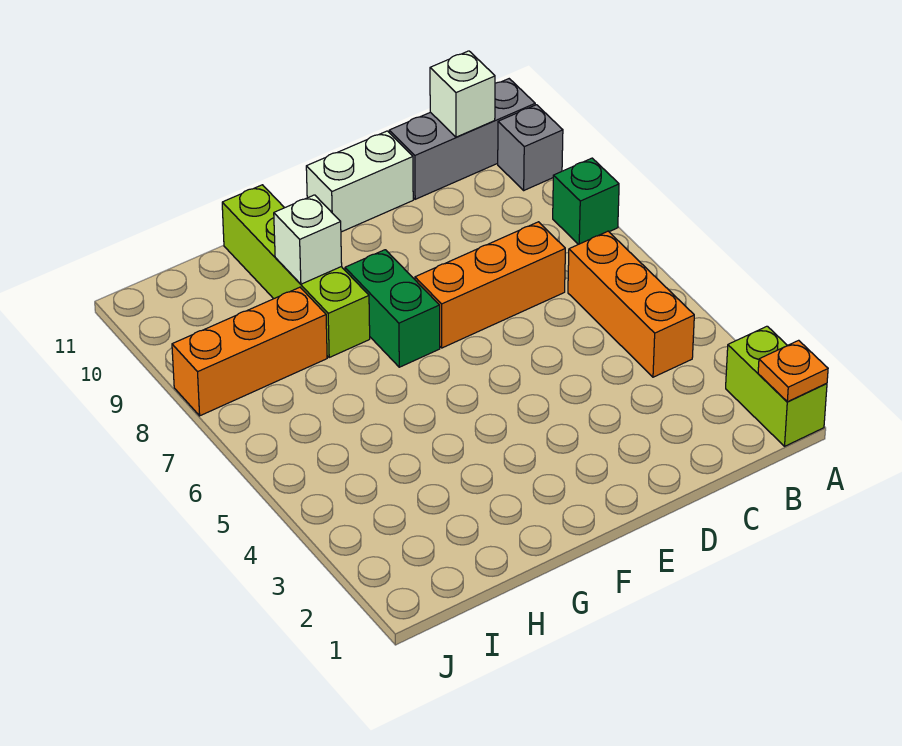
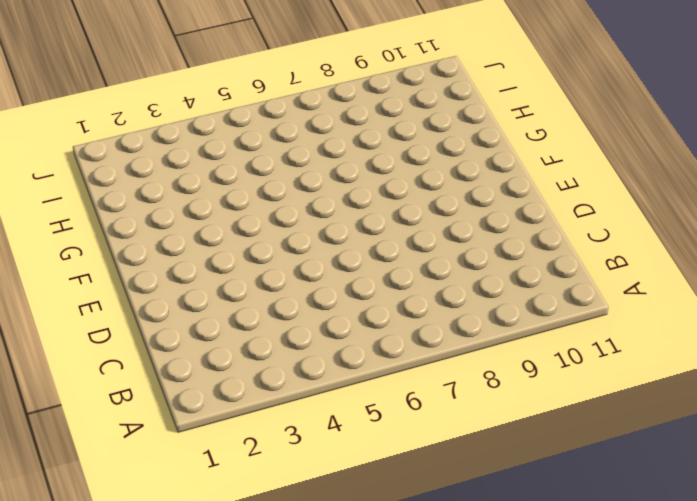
none -> lime brick A1:A2 level 1
none -> green brick A8 level 1
none -> grey brick A10 level 1

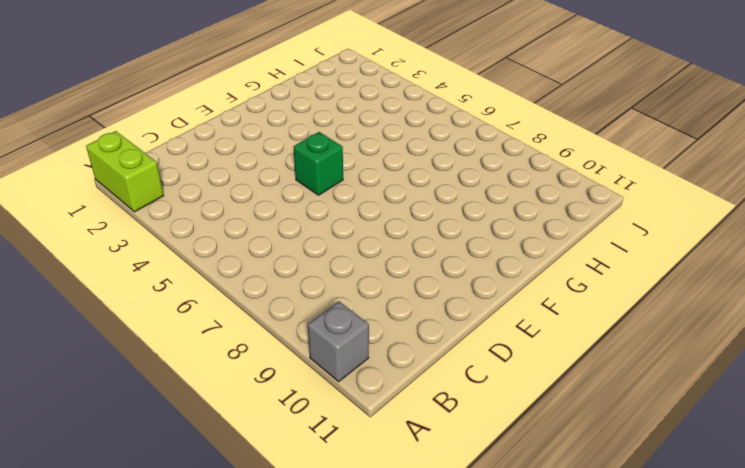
green brick E5 level 1 -> green brick A8 level 1
none -> grey brick A11:C11 level 1
none -> orange brick B4:B6 level 1
none -> orange brick C7:E7 level 1

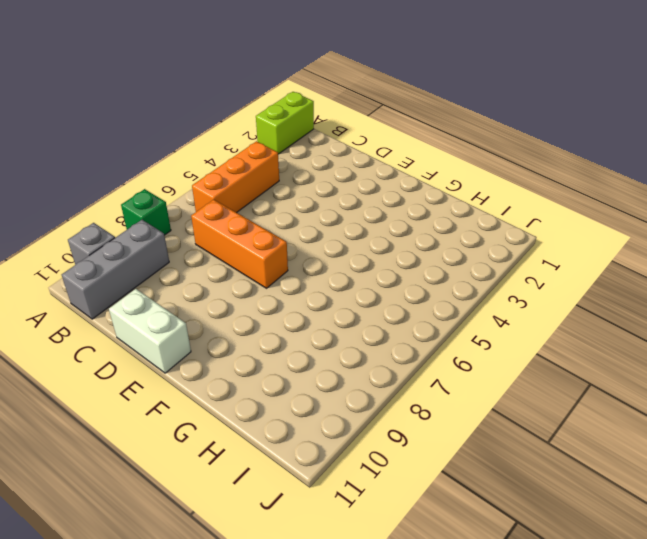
grey brick B9:B11 level 1 -> grey brick A11:C11 level 1
none -> green brick F7:F8 level 1
none -> lime brick G8:G11 level 1
none -> orange brick H8:J8 level 1

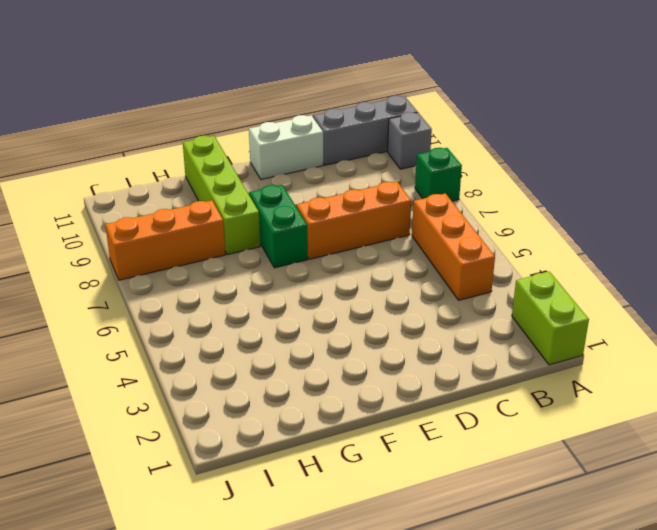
none -> orange plate A1 level 2
none -> white brick B11 level 2
none -> white brick G9 level 2

